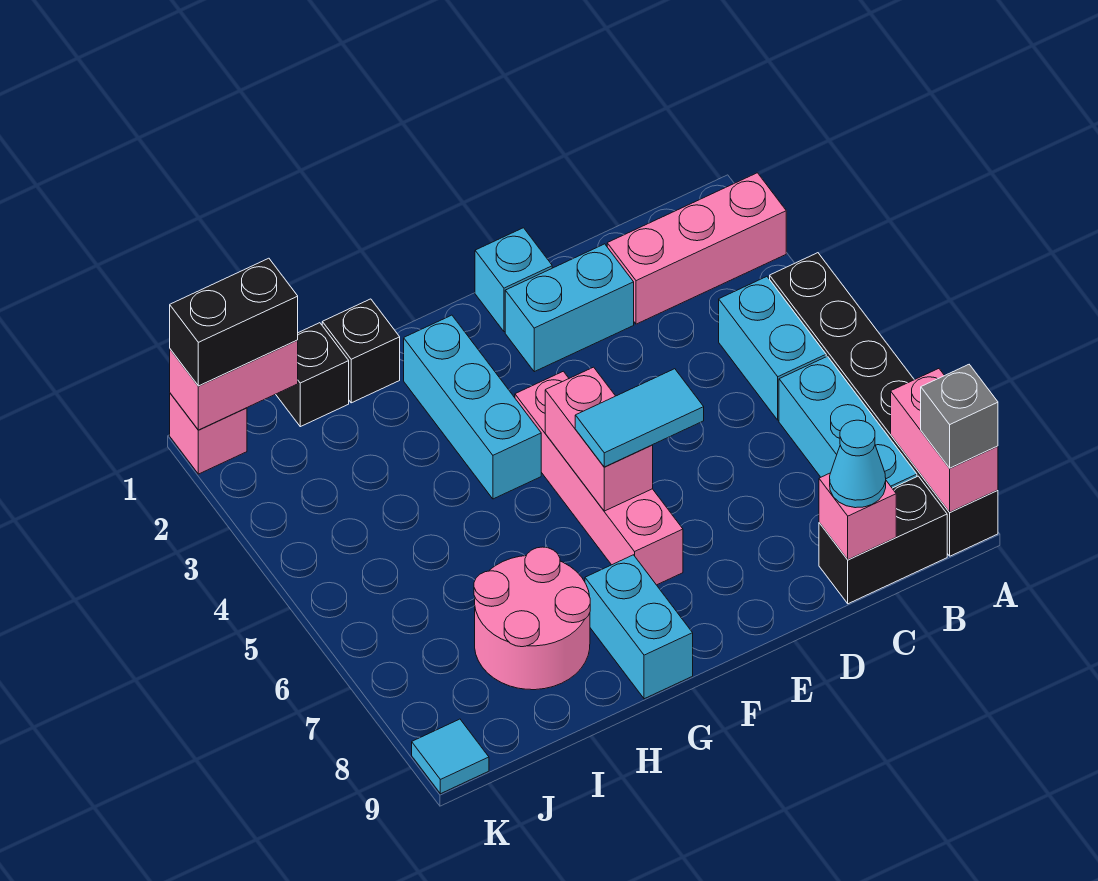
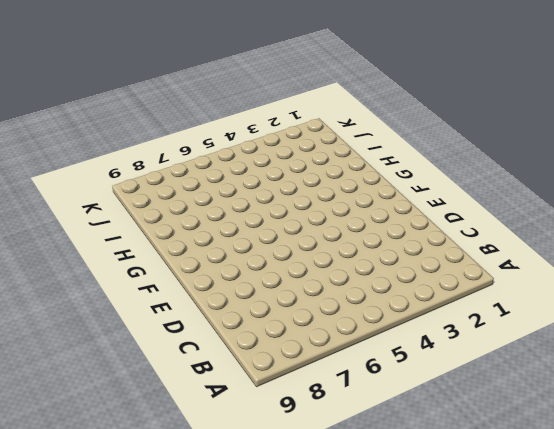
none -> pink brick A2:C2 level 1
none -> black brick A4:A9 level 1
none -> cyan brick B4:B5 level 1

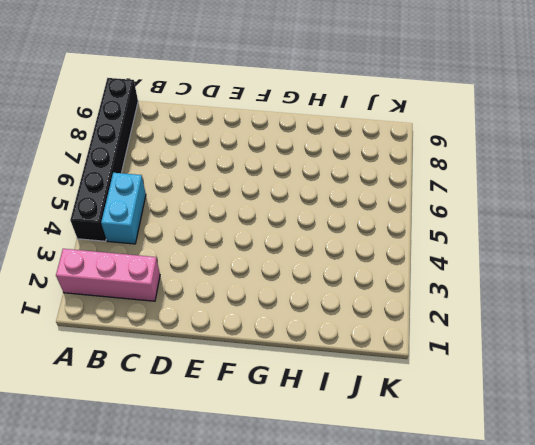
none -> cyan brick B6:B8 level 1
none -> black brick B9:C9 level 1
none -> cyan brick D2:E2 level 1

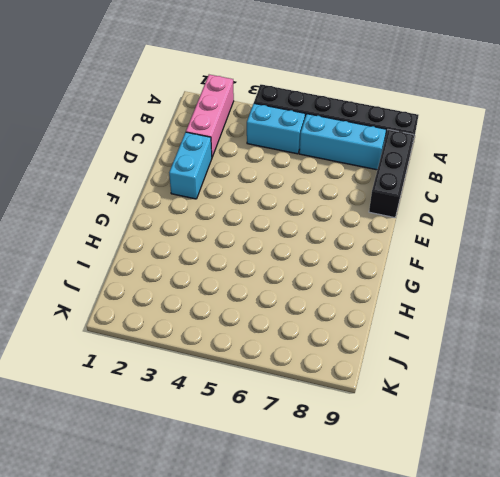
black brick B9:D9 level 1 -> black brick B9:C9 level 1
none -> cyan brick E1 level 1
none -> pink brick F4:F7 level 1
none -> cyan brick G2:G4 level 1

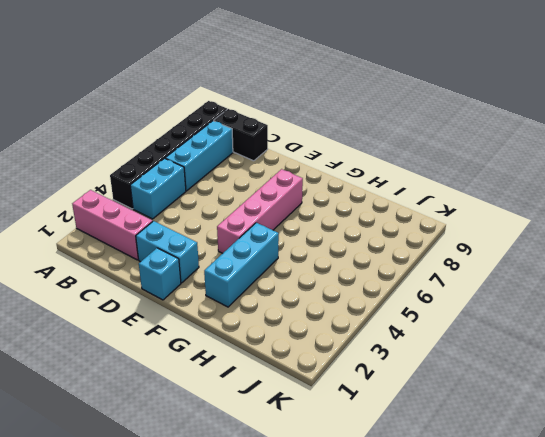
none -> cyan brick G8:G9 level 1
none -> black brick H1 level 1
none -> pink round brick H7:I8 level 1

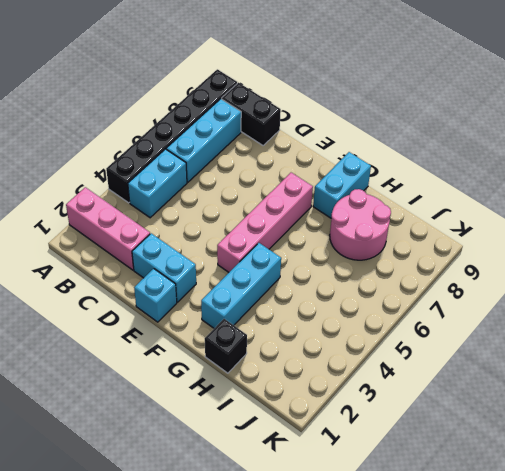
none -> black brick I1 level 1
none -> pink brick K1 level 1
none -> cyan tile K9 level 1

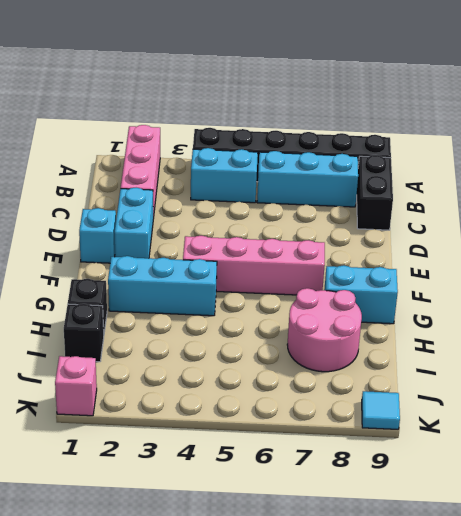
none -> pink brick A8:A9 level 2
none -> pink brick C9 level 2
none -> pink brick F5:F6 level 2

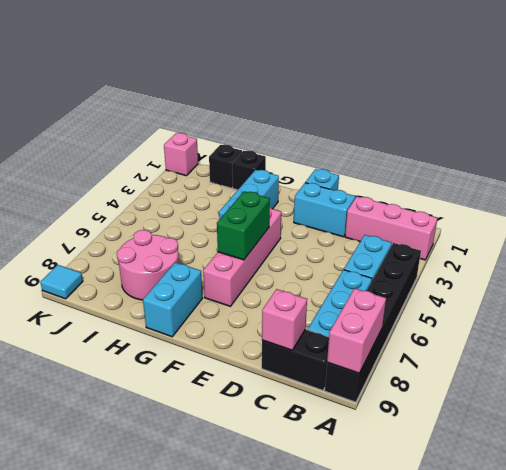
green brick F5:F6 level 2 -> pink brick F5:F6 level 2
none -> pink brick J1:K1 level 2
none -> grey brick A9 level 3
none -> cyan cone C9 level 3

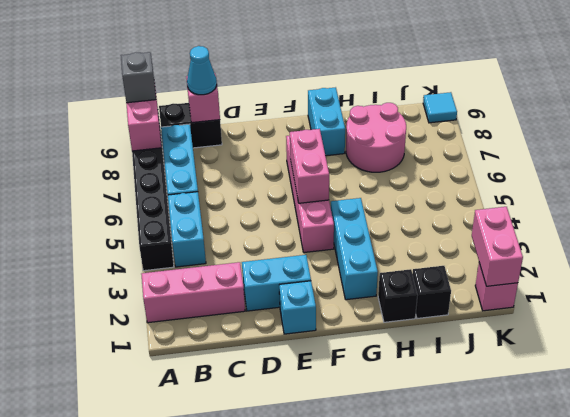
pink brick K1:K2 level 2 -> pink brick J1:K1 level 2
none -> cyan tile E6:F6 level 3
none -> black brick J1:K1 level 3

